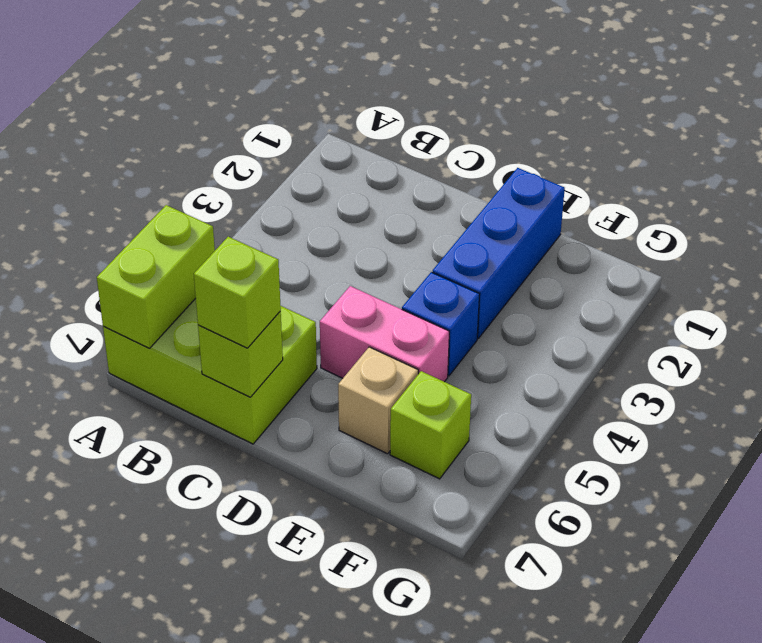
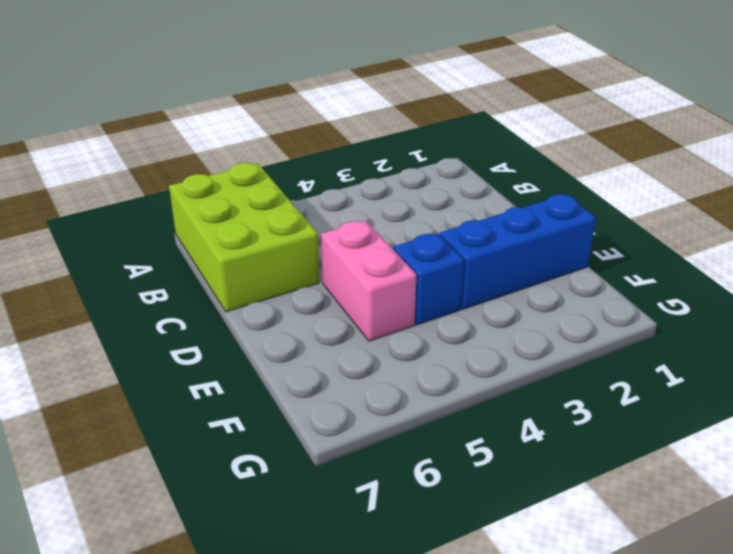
none -> tan brick E6 level 1
none -> lime brick F6 level 1

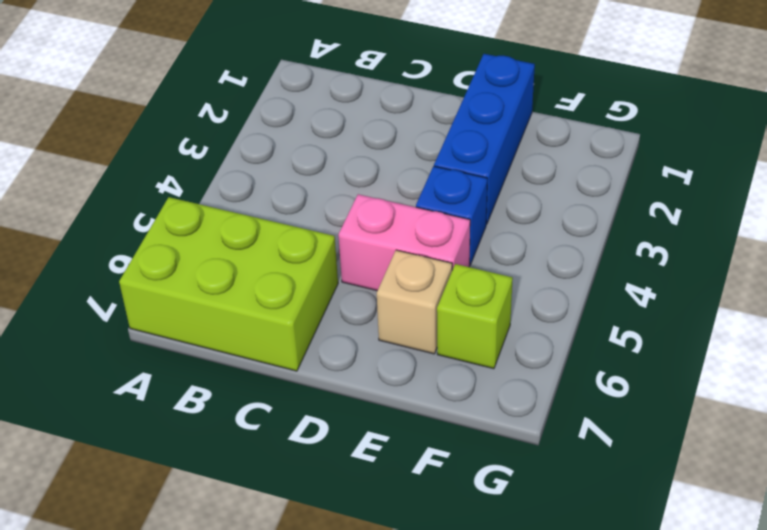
none -> lime brick A6:A7 level 2
none -> lime brick C7 level 2

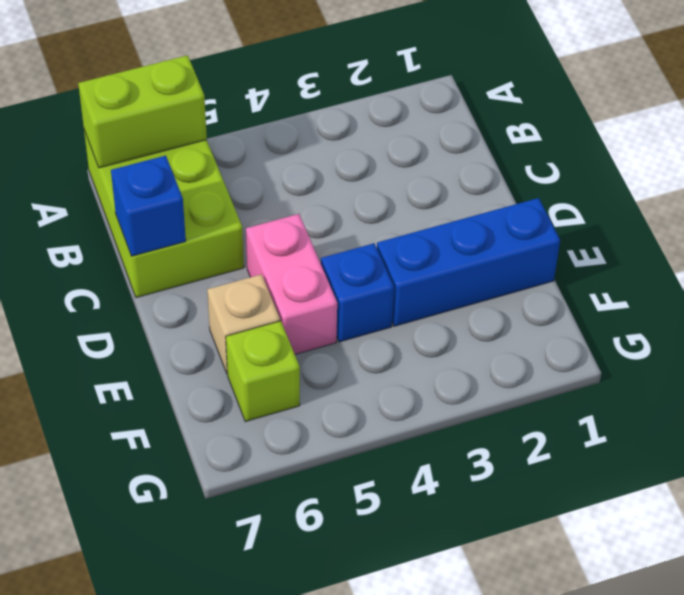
blue brick C7 level 2 -> lime brick C7 level 2
none -> lime brick C7 level 3

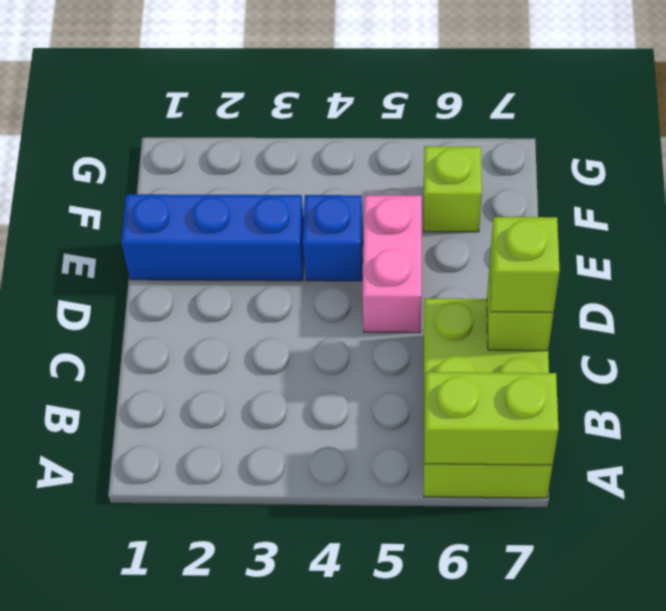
none -> tan brick E6 level 1

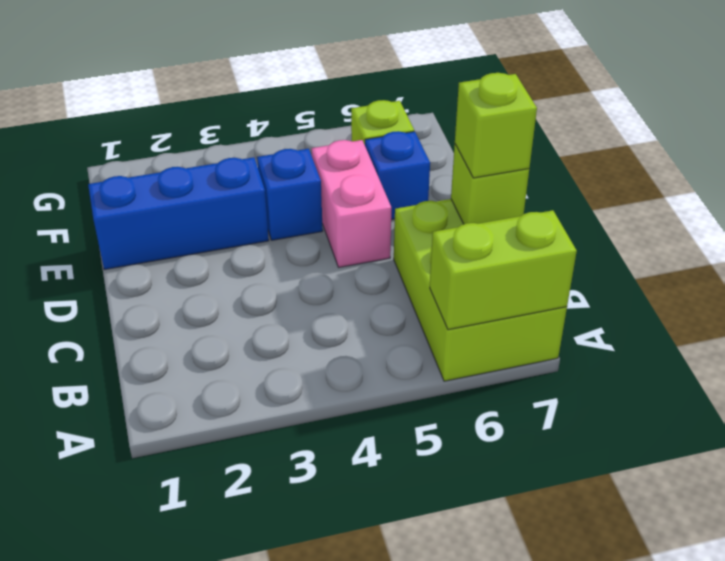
blue brick E6 level 1 -> tan brick E6 level 1

